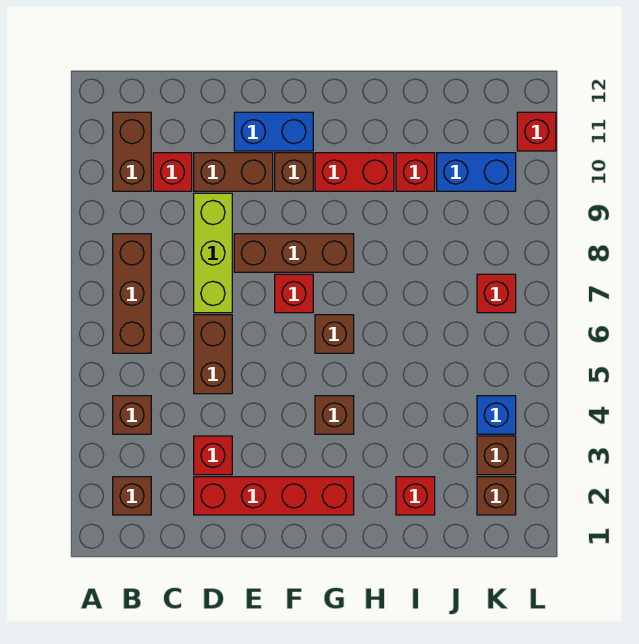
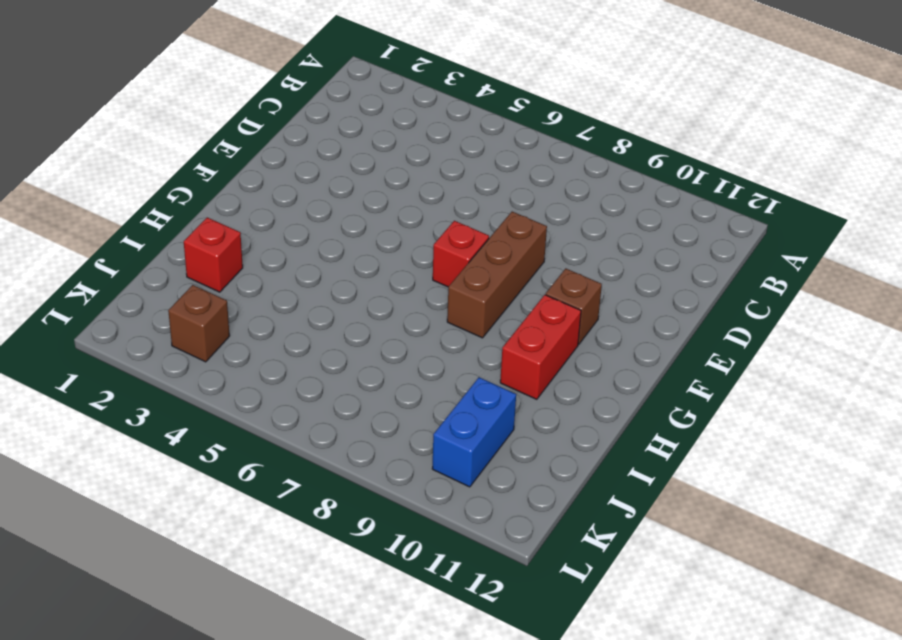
none -> brown brick B2 level 1
none -> brown brick B4 level 1
none -> brown brick B6:B8 level 1

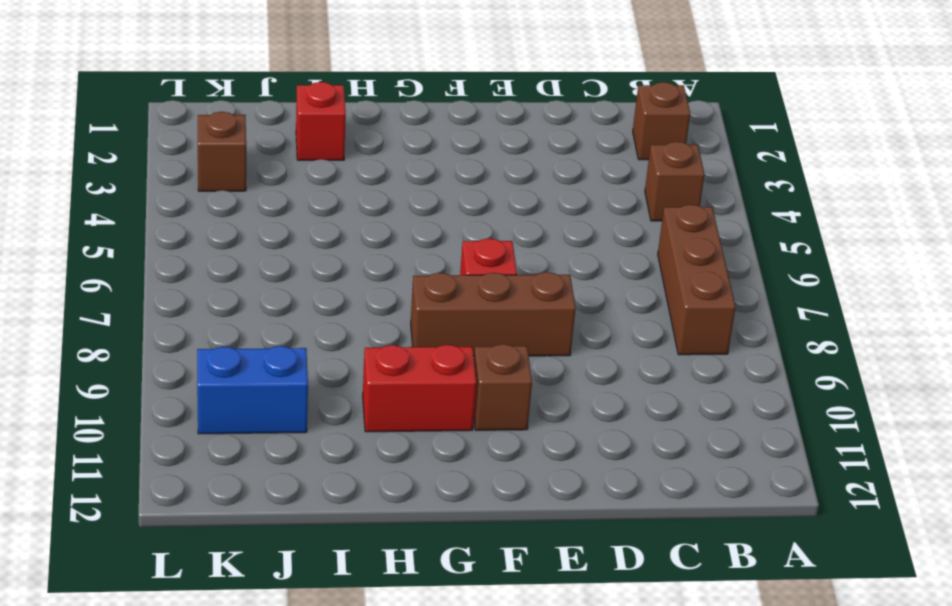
none -> brown brick B10:B11 level 1
none -> red brick C10 level 1
none -> red brick D2:G2 level 1

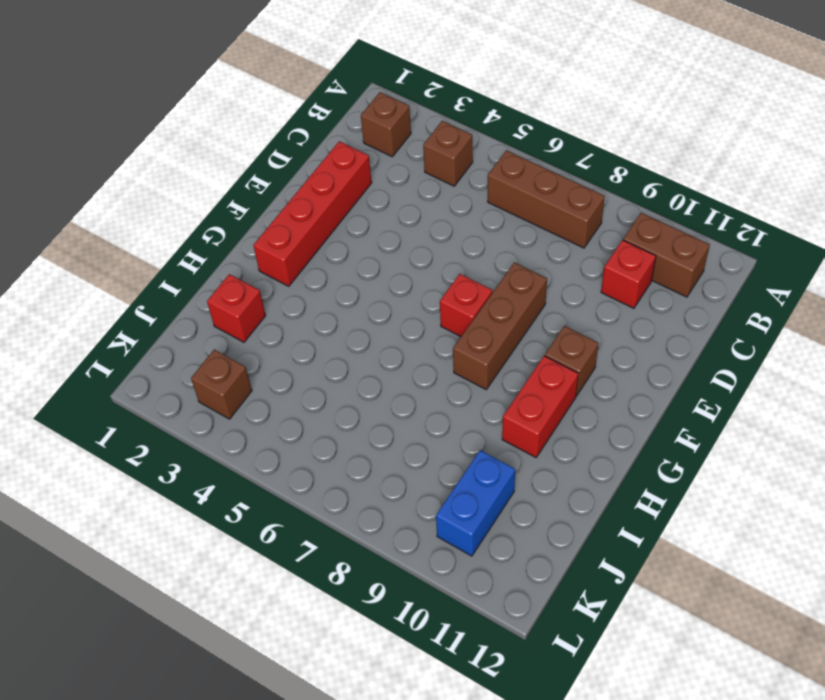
none -> red brick D3 level 1
none -> brown brick D5:D6 level 1
none -> lime brick D7:D9 level 1

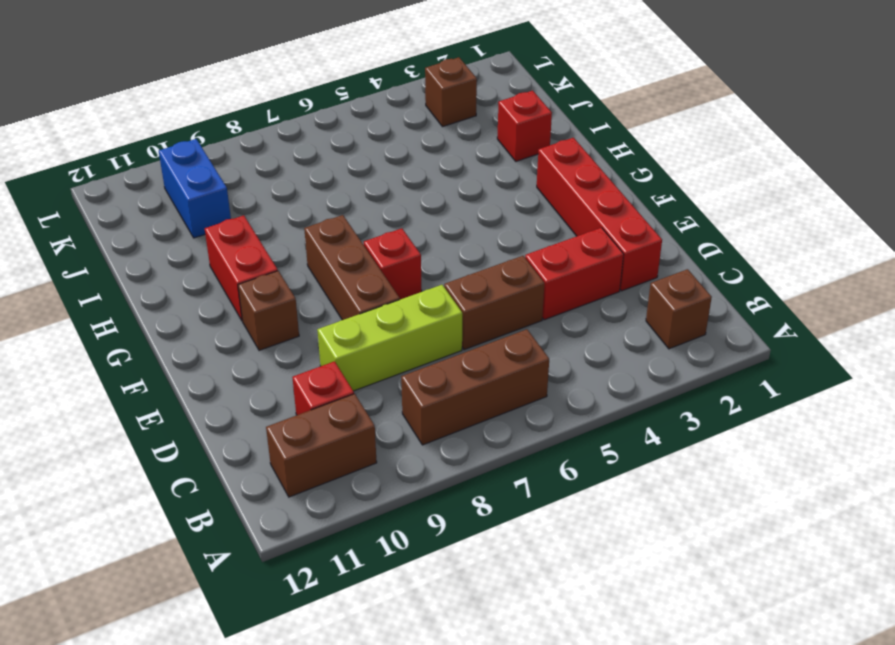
red brick D3:D4 level 1 -> red brick D3 level 1
none -> brown brick B4 level 1
none -> brown brick D10:E10 level 1
none -> blue brick E11:F11 level 1

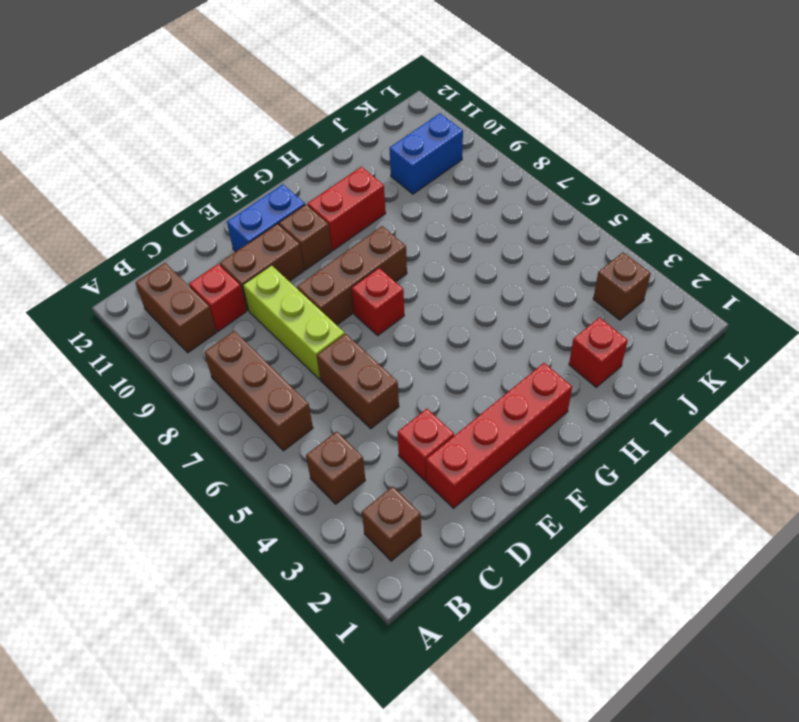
none -> brown brick G4 level 1
none -> brown brick G6 level 1
none -> red brick I10 level 1

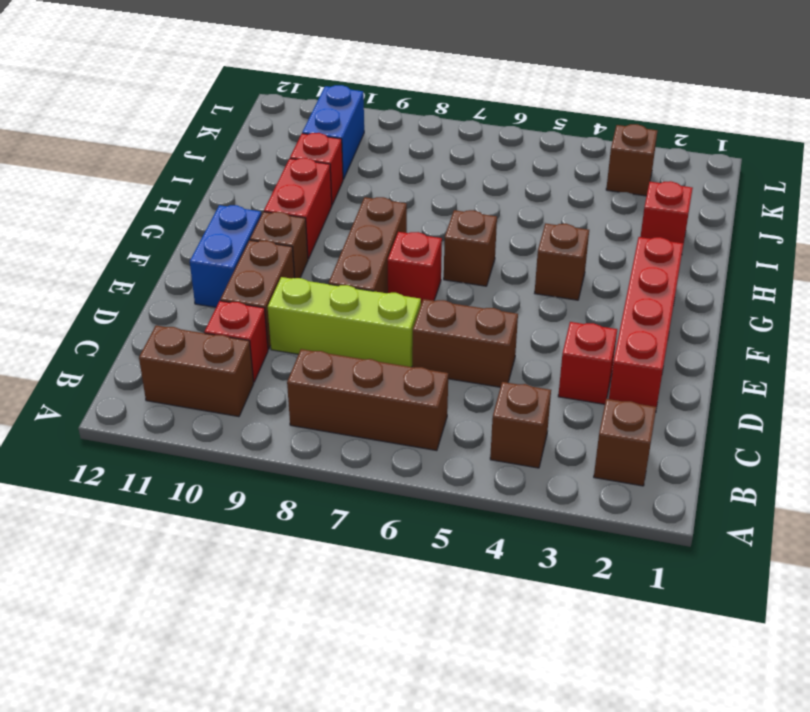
none -> brown brick K2 level 1
none -> blue brick K4 level 1
none -> red brick K7 level 1

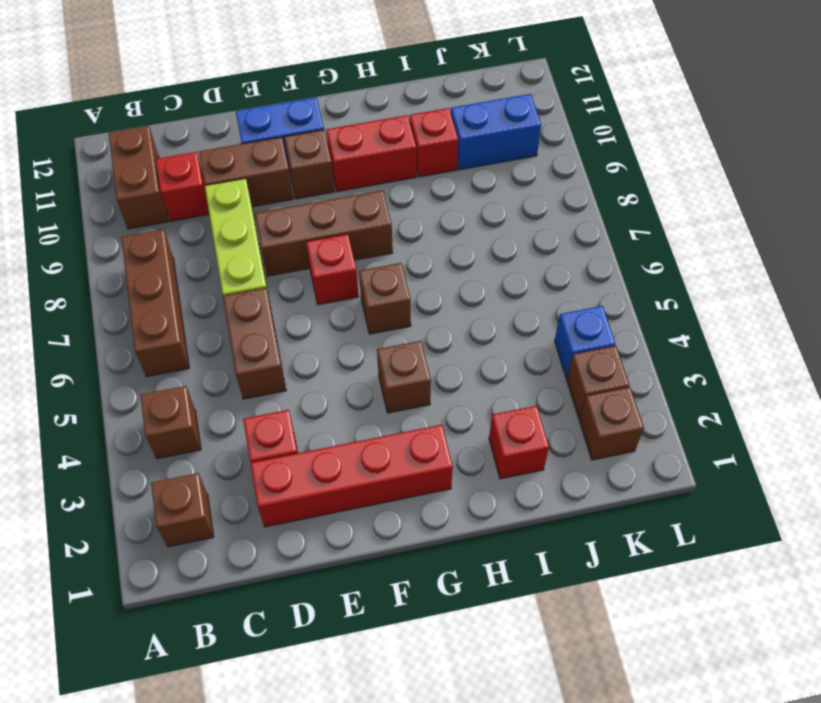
none -> red brick K7 level 1
none -> red brick L11 level 1

